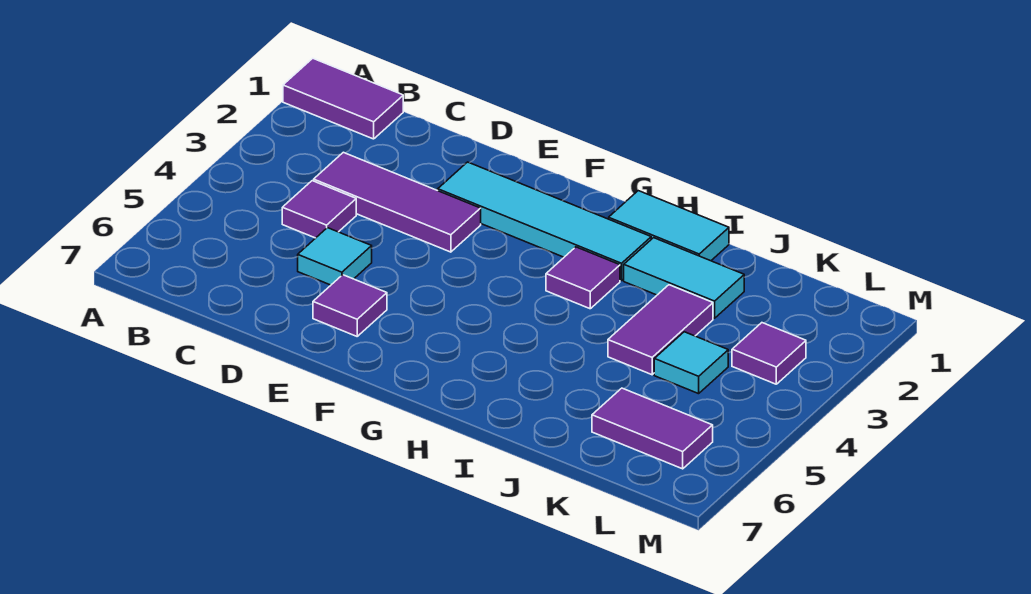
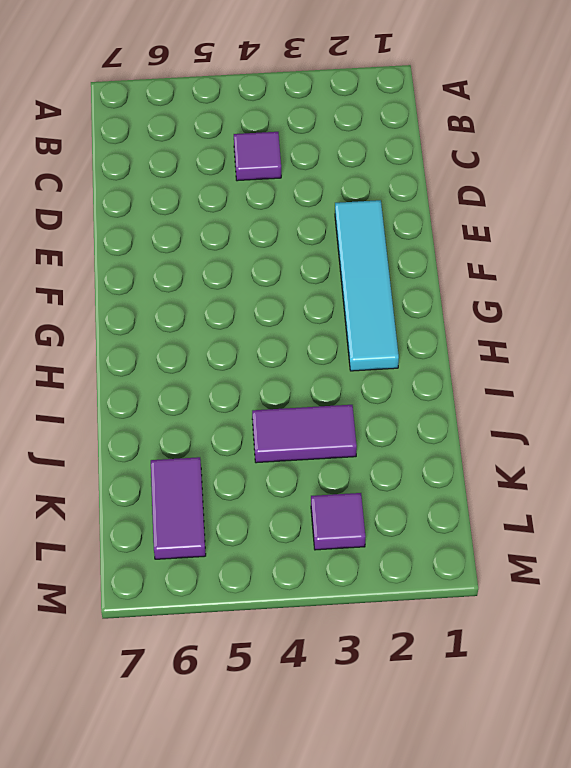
none -> purple tile A1:B1 level 1
none -> purple tile C3:E3 level 1
none -> cyan tile D5 level 1

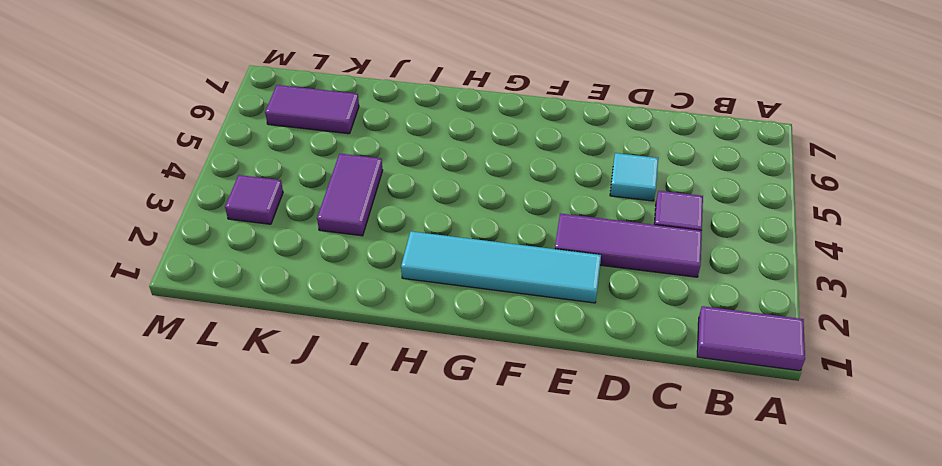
none -> purple tile E6 level 1
none -> cyan tile H1:I1 level 1
none -> purple tile H3 level 1

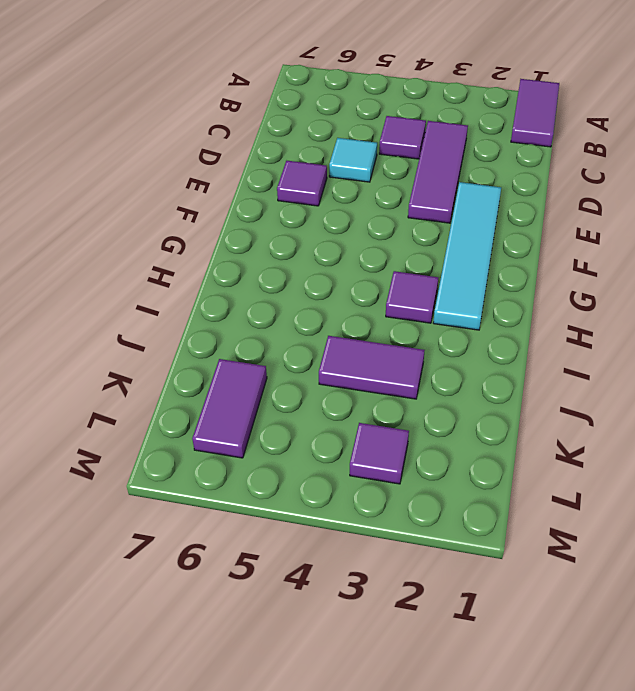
none -> cyan tile H1:I1 level 1
none -> cyan tile I2:J2 level 1
none -> cyan tile K4 level 1

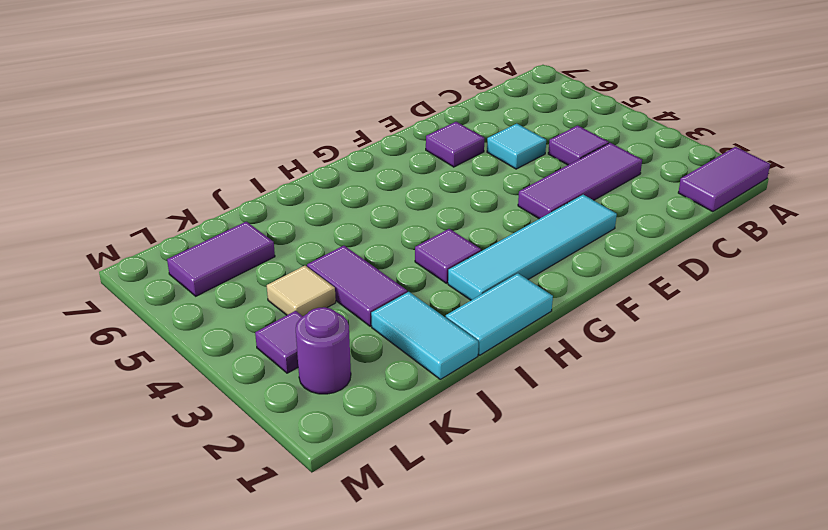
cyan tile J1:J2 level 1 -> cyan tile I2:J2 level 1
tan tile K4 level 1 -> cyan tile K4 level 1
purple round brick L2 level 1 -> none

